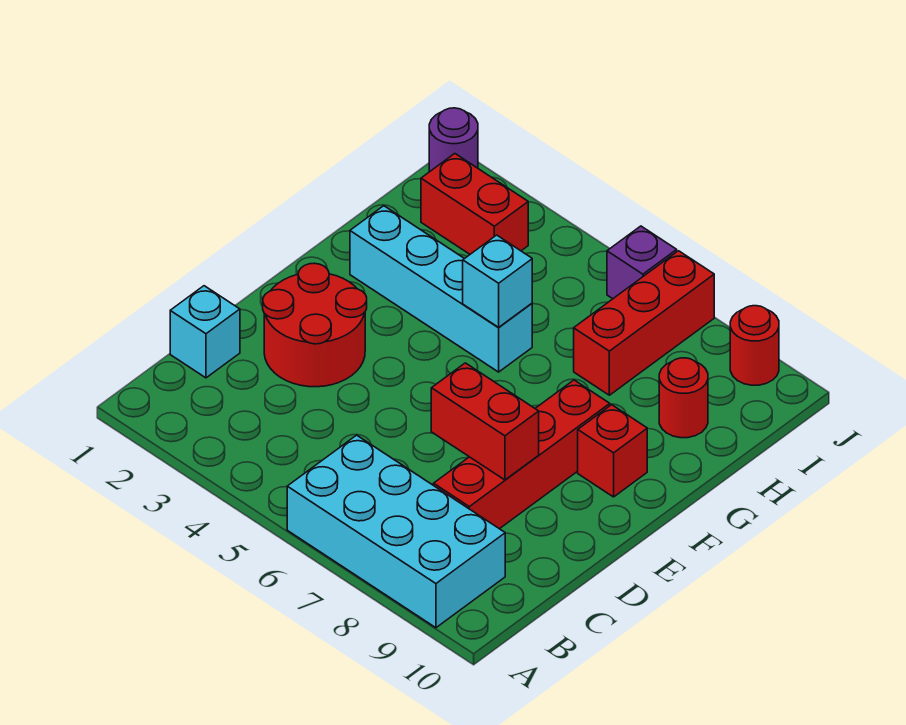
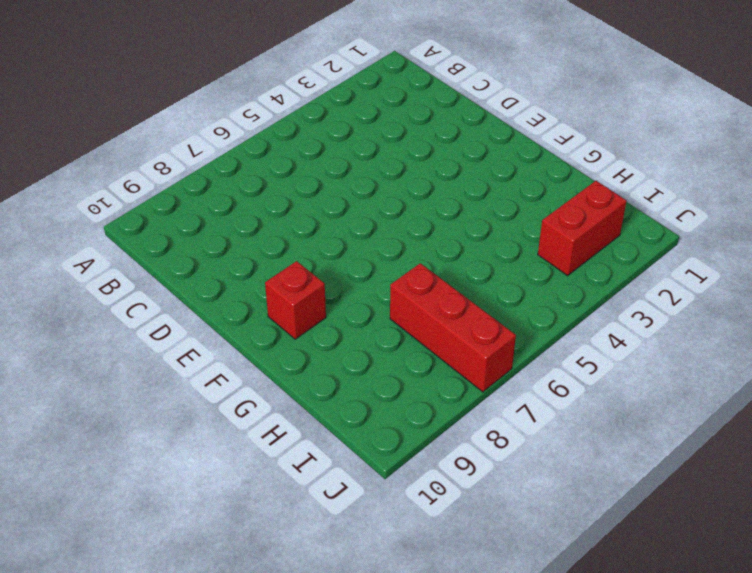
none -> cyan brick A6:B9 level 1
none -> cyan brick C1 level 1
none -> red brick C8:F8 level 1

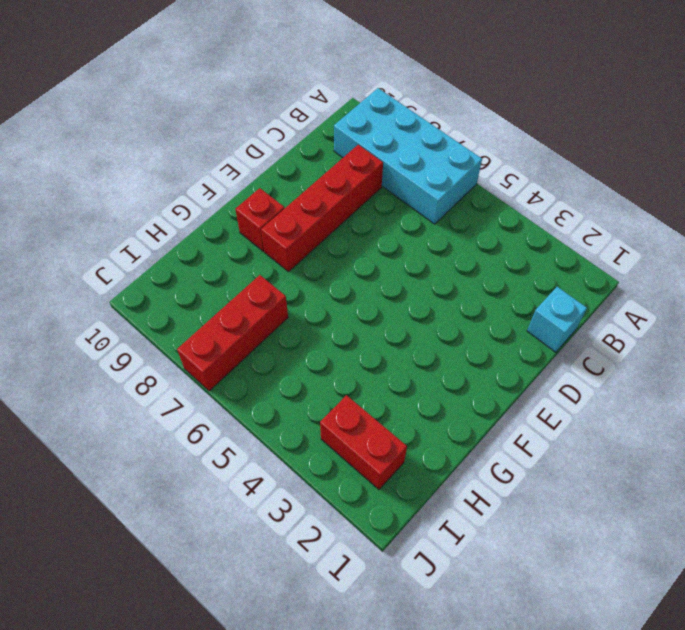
none -> red round brick D2:E3 level 1
none -> cyan brick G2:G5 level 1
none -> red round brick H9 level 1

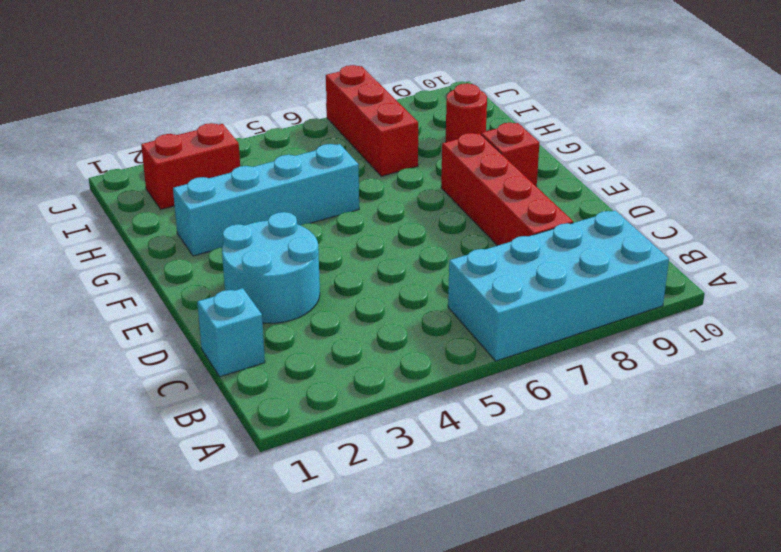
cyan round brick D2:E3 level 1 -> red round brick D2:E3 level 1
none -> purple round brick J1 level 1
none -> purple brick J6 level 1
none -> red round brick J9 level 1

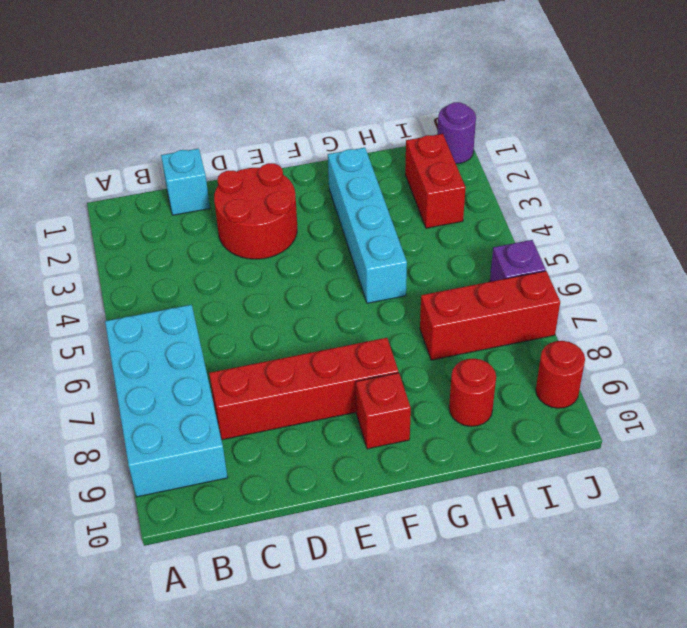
none -> red brick D7:D8 level 2
none -> cyan brick G5 level 2

